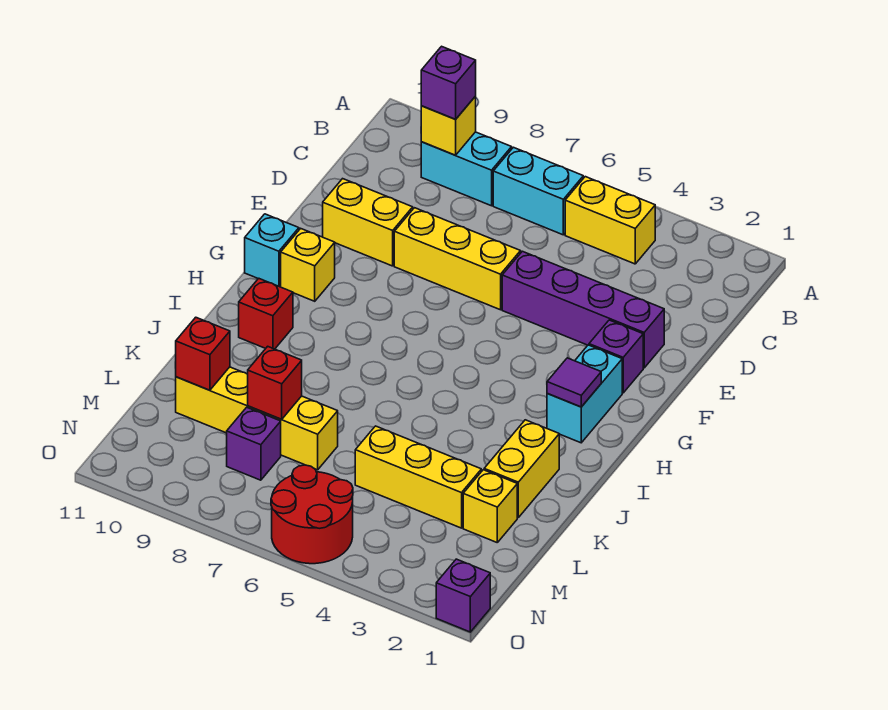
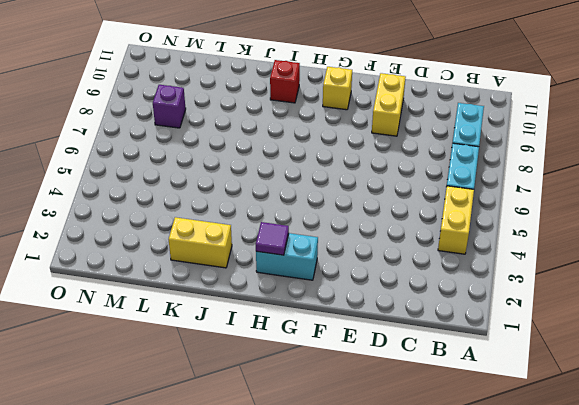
none -> purple brick E2:E5 level 1
none -> yellow brick E6:E8 level 1
none -> purple brick F2 level 1

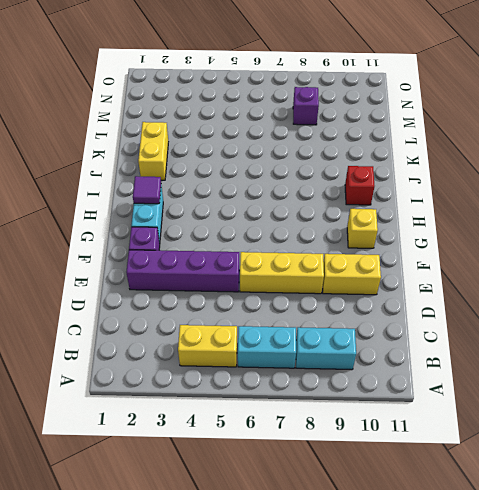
none -> cyan brick G11 level 1
none -> yellow brick L2 level 1
none -> yellow brick L3:L5 level 1

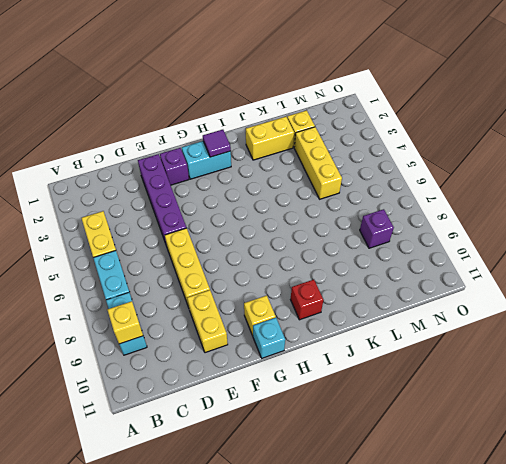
none -> yellow brick L7:L10 level 1
none -> red round brick N5:O6 level 1
none -> purple brick O1 level 1

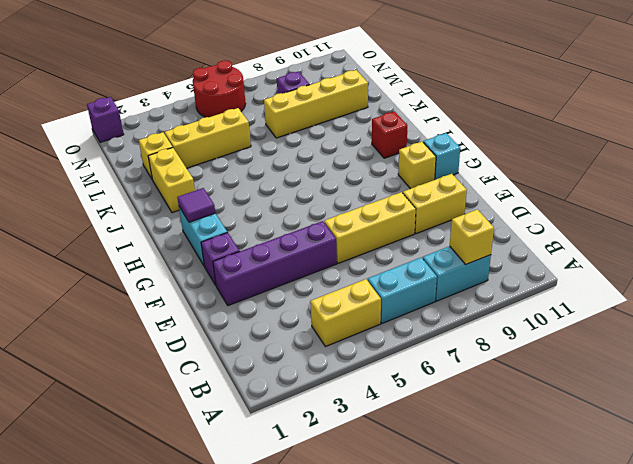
none -> red brick L8 level 2
none -> red brick L10 level 2
none -> purple brick B9 level 3

